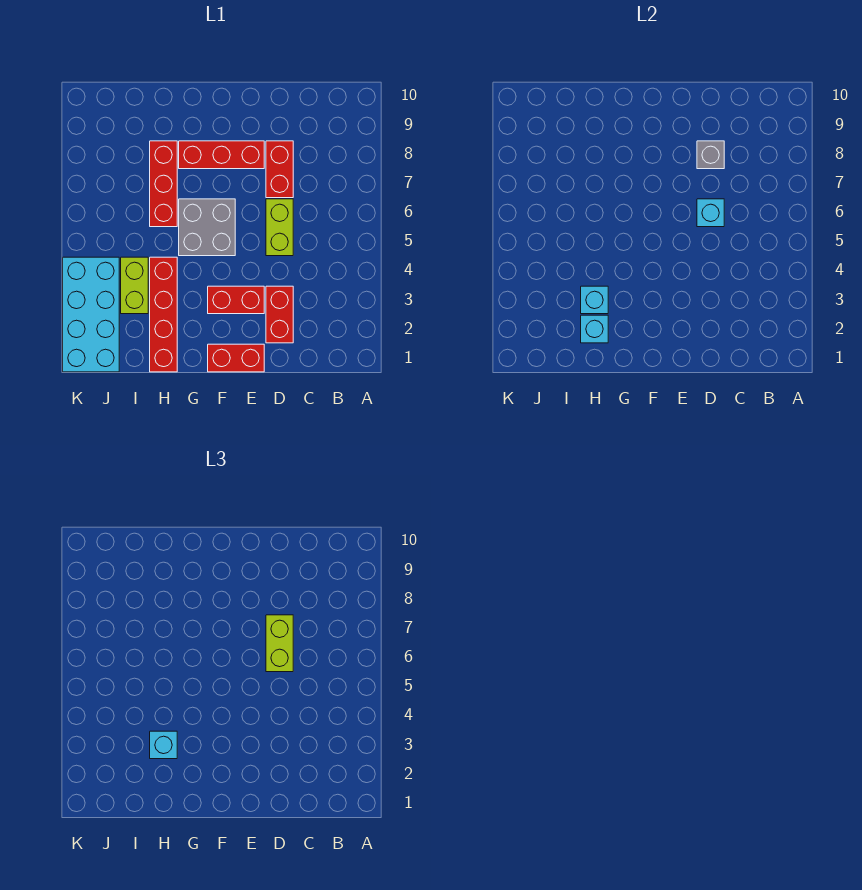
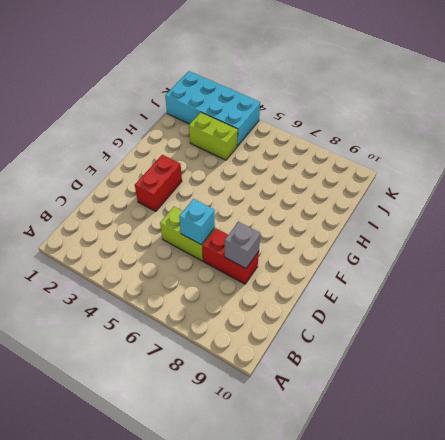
none -> red brick D2:D3 level 1
none -> red brick E1:F1 level 1
none -> red brick E8:G8 level 1

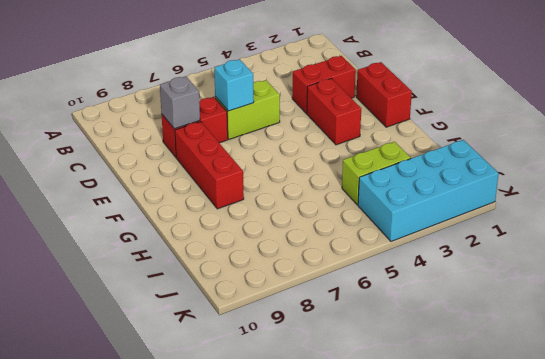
none -> grey brick F5:G6 level 1
none -> red brick H1:H4 level 1
none -> red brick H6:H8 level 1

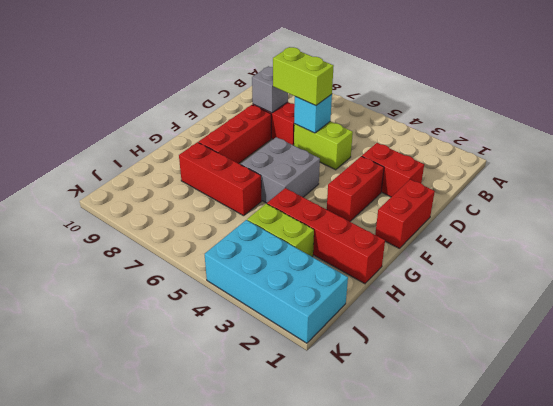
none -> cyan brick H2 level 2
none -> cyan brick H3 level 2
none -> cyan brick H3 level 3

